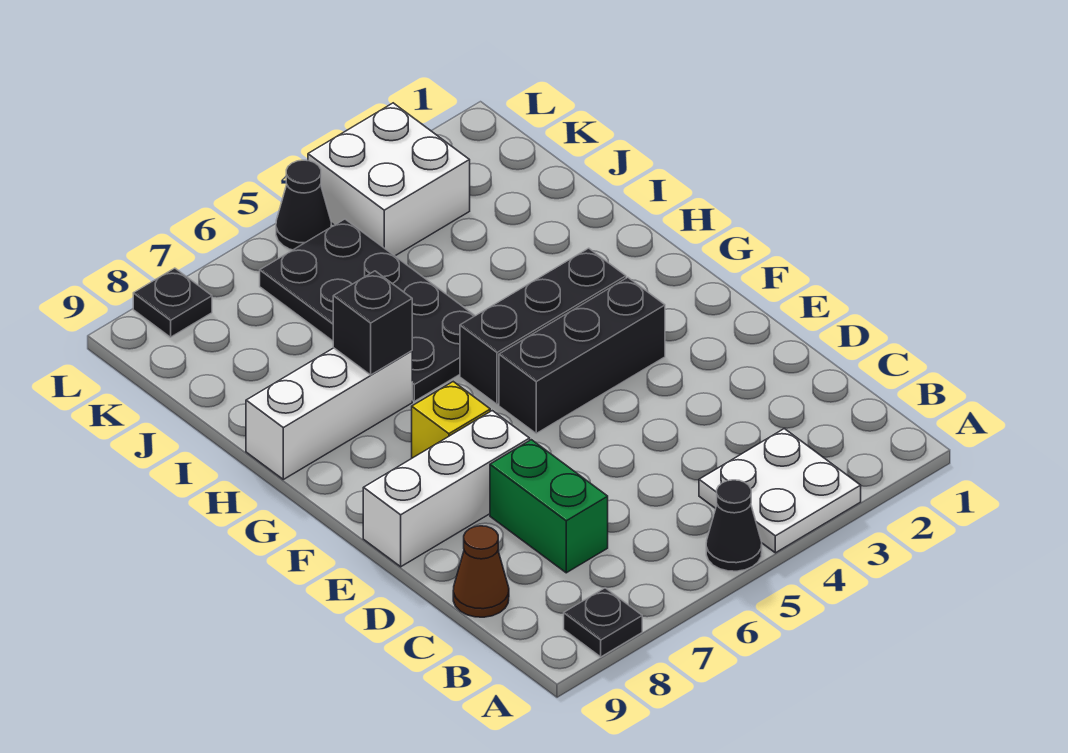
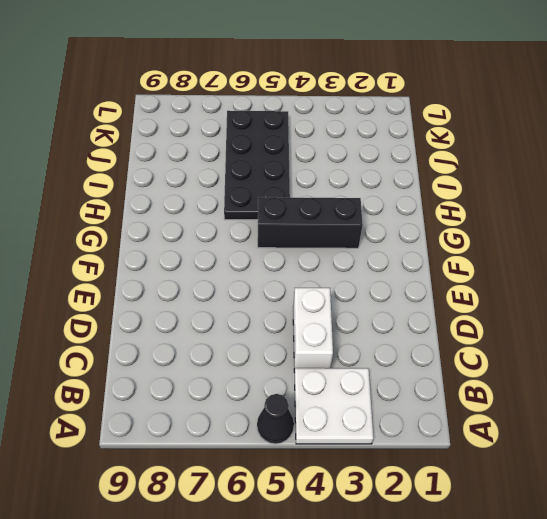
white brick C4:D4 level 1 -> none
none -> black plate A8 level 1
none -> green brick C7:D7 level 1
none -> brown cone C9 level 1

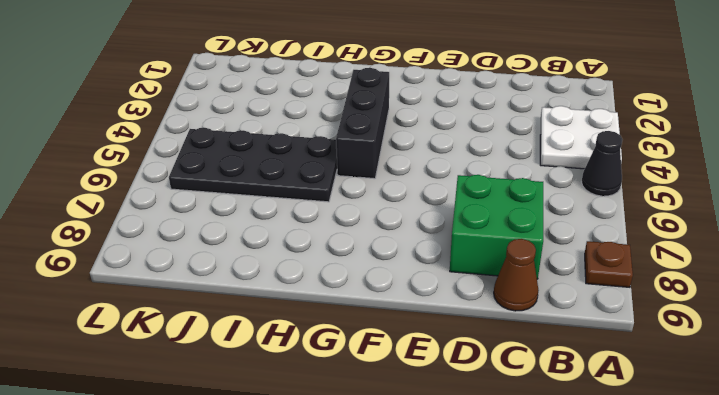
brown plate A8 level 1 -> black plate A8 level 1
green brick C7:D8 level 1 -> green brick C7:D7 level 1
none -> white brick E7:E9 level 1
none -> black brick F3:F5 level 1
none -> yellow brick F7 level 1

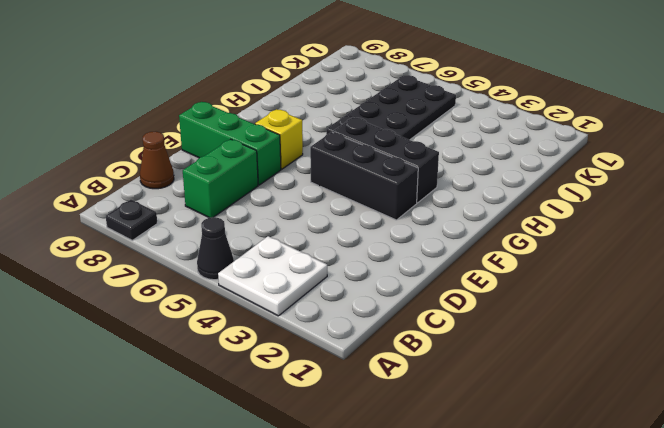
green brick E7:E9 level 1 -> white brick E7:E9 level 1
none -> white brick H7:H9 level 1
none -> white brick K3:L4 level 1
none -> black cone L5 level 1

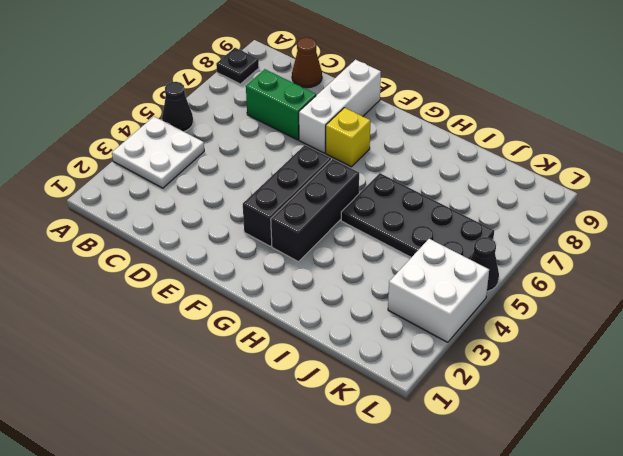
none -> white brick H7:H9 level 1
none -> black plate L8 level 1
none -> black brick H7 level 2

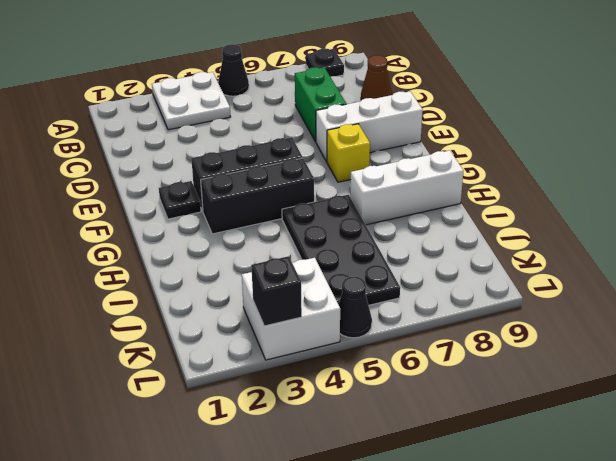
black plate F2 level 1 -> black plate L8 level 1
black brick L3 level 2 -> black brick H7 level 2

